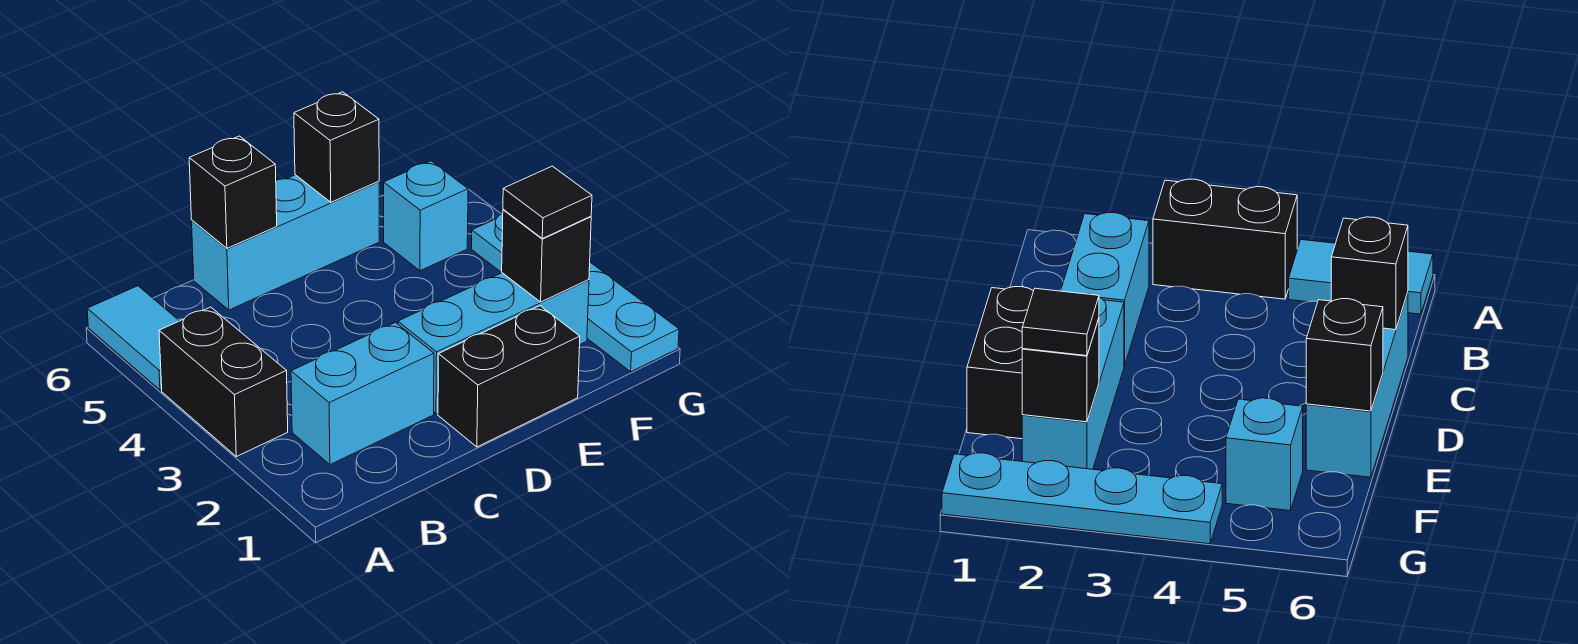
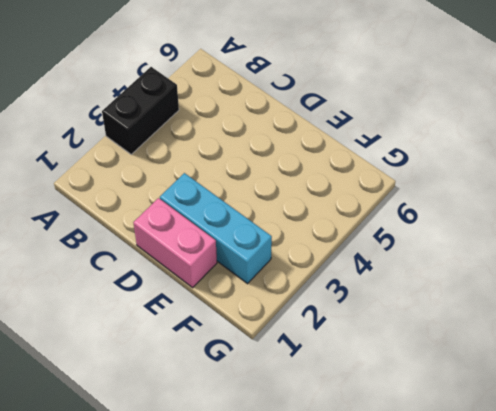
pink brick D1:E1 level 1 -> black brick D1:E1 level 1
none -> cyan tile A5:A6 level 1
none -> cyan brick B2:C2 level 1
none -> cyan brick C6:E6 level 1

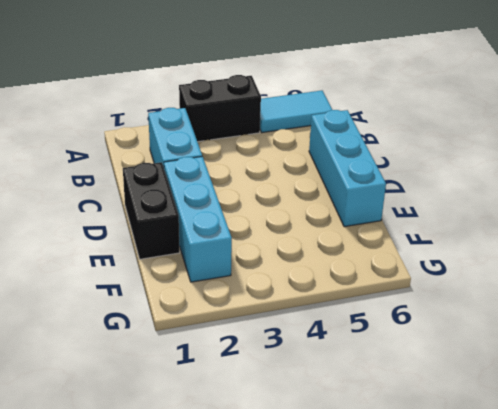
none -> cyan brick F5 level 1
none -> cyan plate G1:G4 level 1
none -> black brick C6 level 2

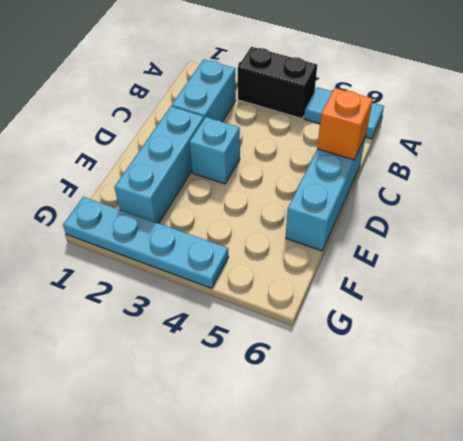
orange brick C6 level 2 -> black brick C6 level 2
cyan brick D3 level 1 -> cyan brick F5 level 1
none -> black brick D1:E1 level 1
none -> black brick E6 level 2
none -> black brick F2 level 2

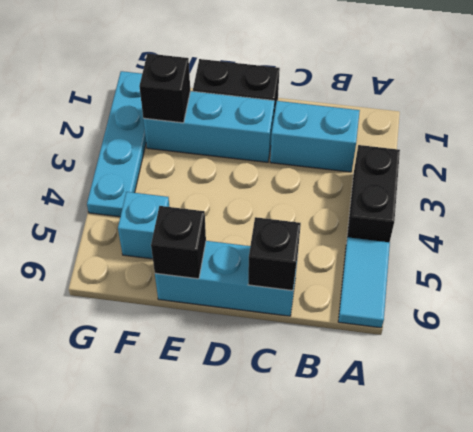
none -> black tile F2 level 3

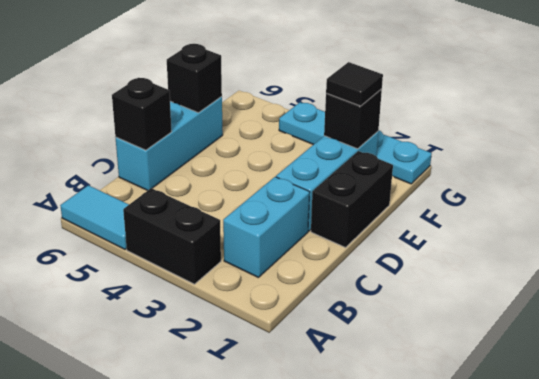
none -> cyan brick F5 level 1

